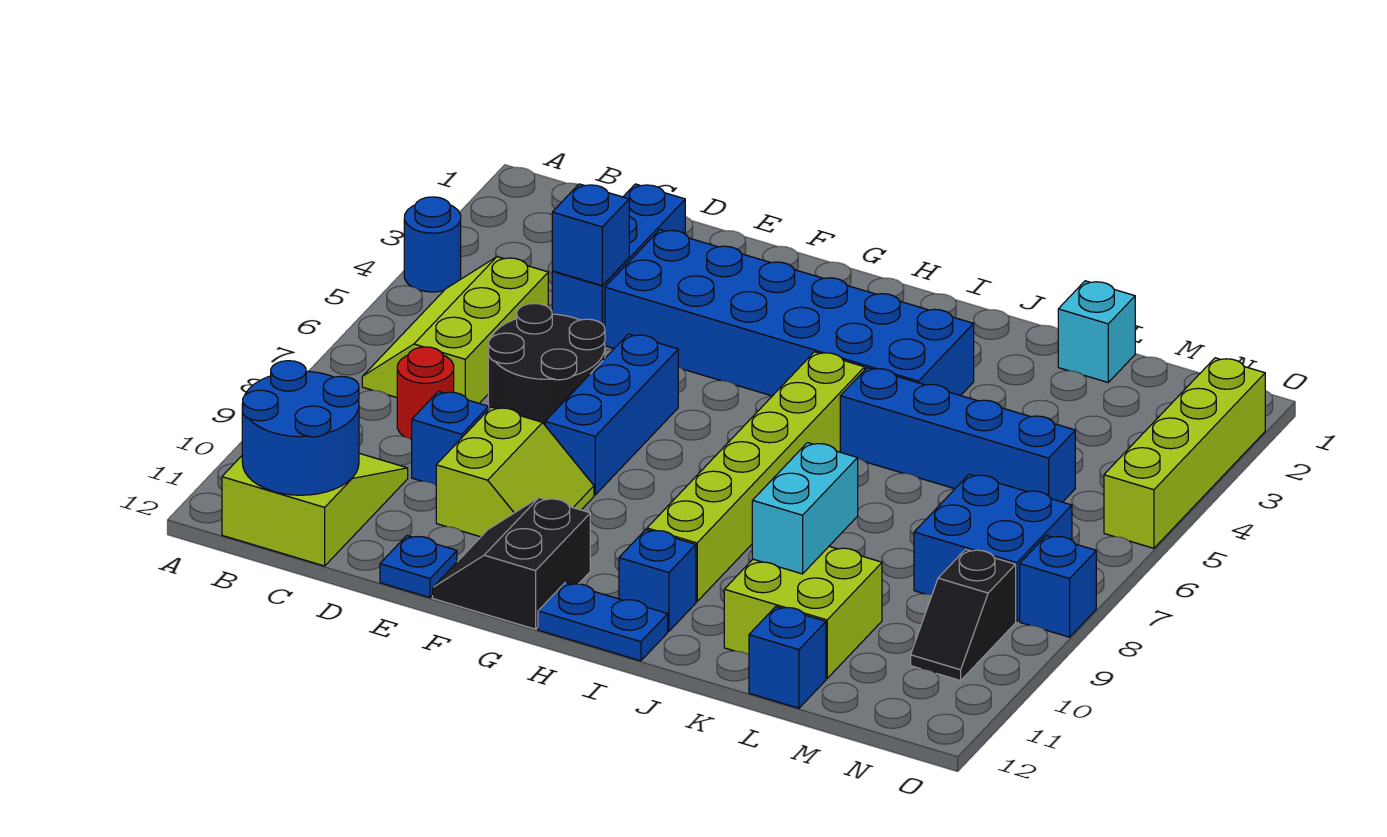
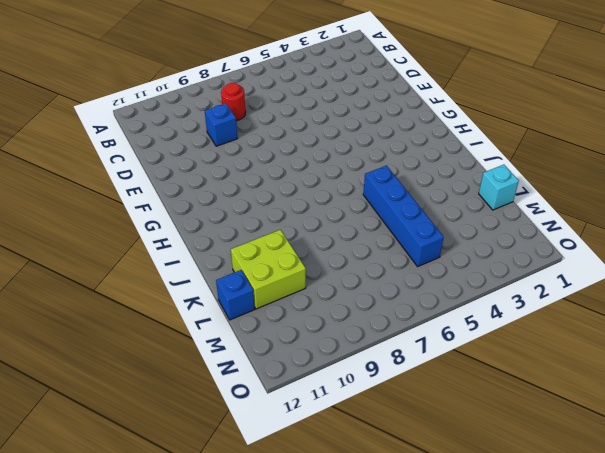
none -> blue round brick A4 level 1
none -> lime slope B5:C7 level 1 top C
none -> lime slope B10:C12 level 1 top 12

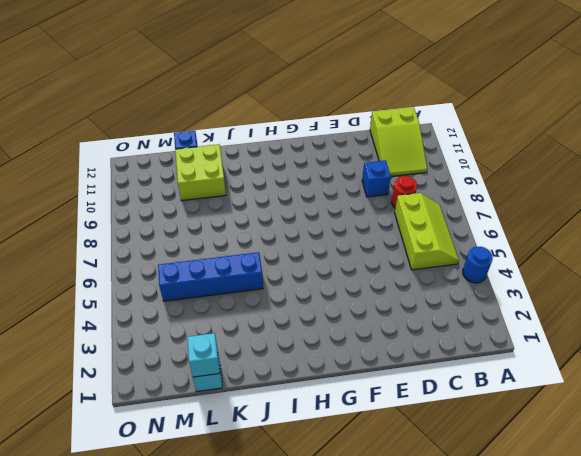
cyan brick L1 level 2 -> none
none -> blue brick D2:D4 level 1
none -> black round brick D6:E7 level 1
none -> blue brick E3:J4 level 1

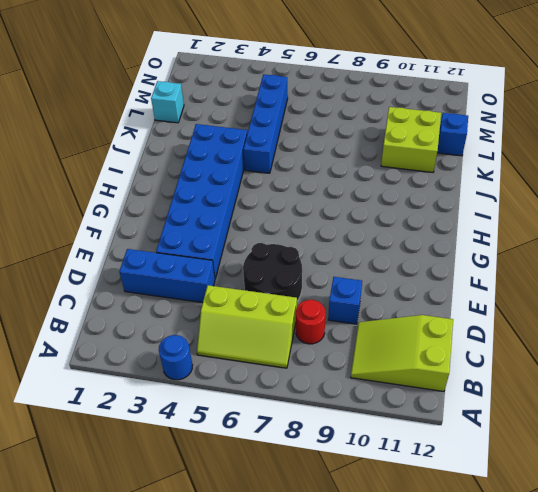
none -> lime slope E9:F10 level 1 top E
none -> blue plate E12 level 1
none -> blue brick F6:F8 level 1

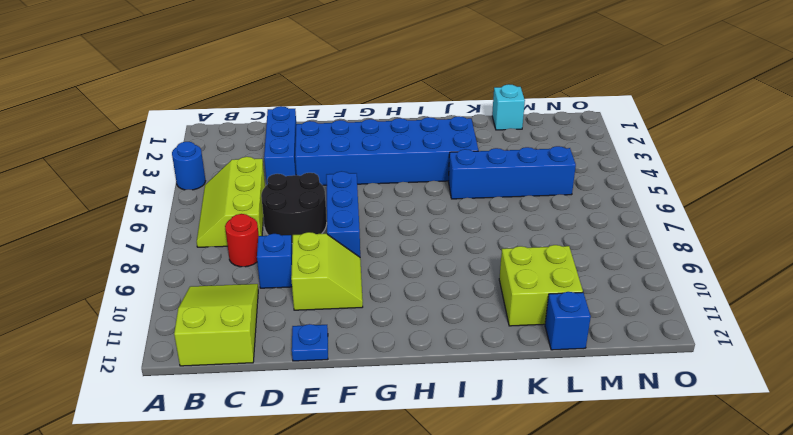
none -> black slope F11:G12 level 1 top G
none -> blue plate H12:I12 level 1
none -> lime brick I5:I10 level 1

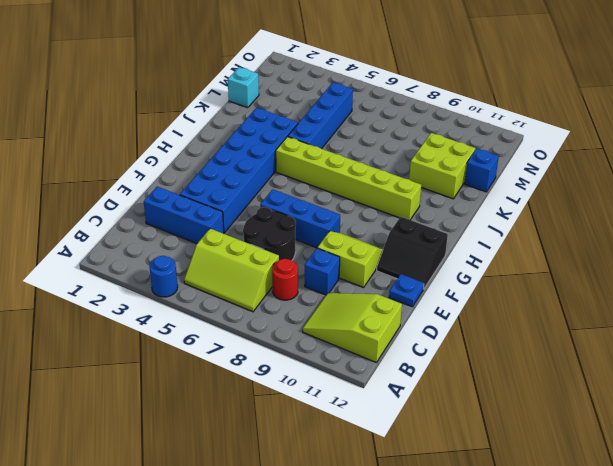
none -> blue plate H12:I12 level 1
none -> blue brick I11 level 1
none -> blue brick M7:N8 level 1

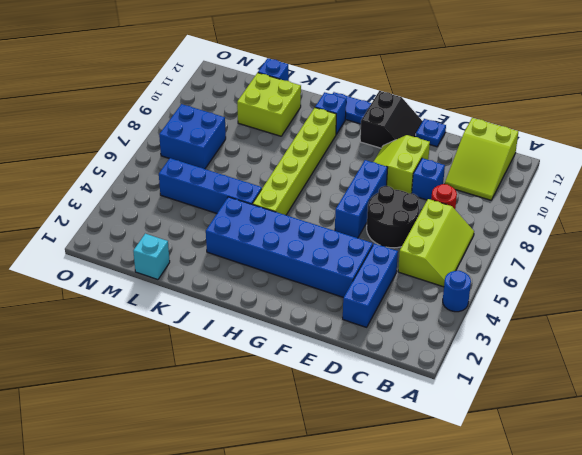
none -> black slope N9:N10 level 1 top 9
none -> lime brick O2:O5 level 1
none -> blue brick O8 level 1

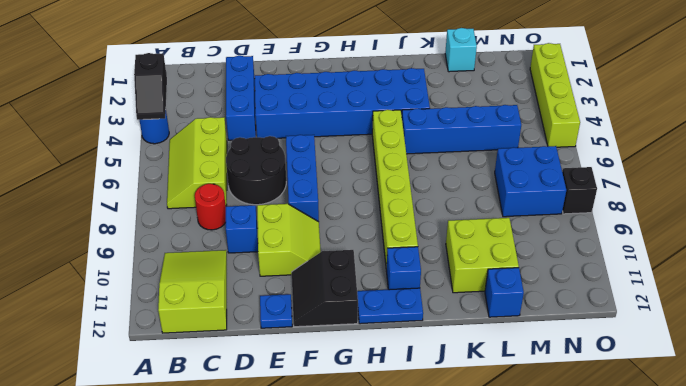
black slope A3:A4 level 2 top 3 -> black slope N9:N10 level 1 top 9
black brick O8 level 1 -> blue brick O8 level 1
none -> blue round brick B11:C12 level 2
none -> blue brick D4 level 2
none -> cyan brick K9:K10 level 2

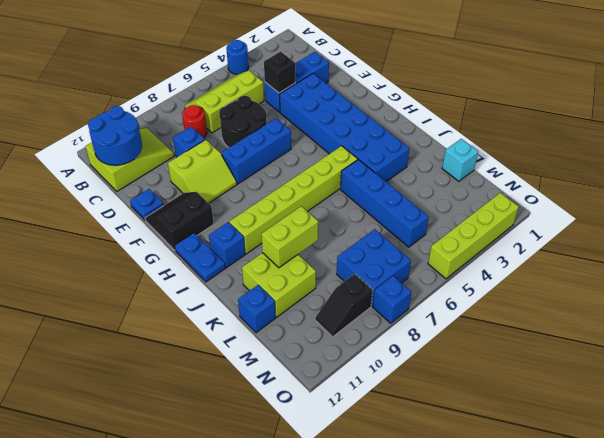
black brick D4 level 2 -> blue brick D4 level 2
lime brick K9:K10 level 2 -> cyan brick K9:K10 level 2

